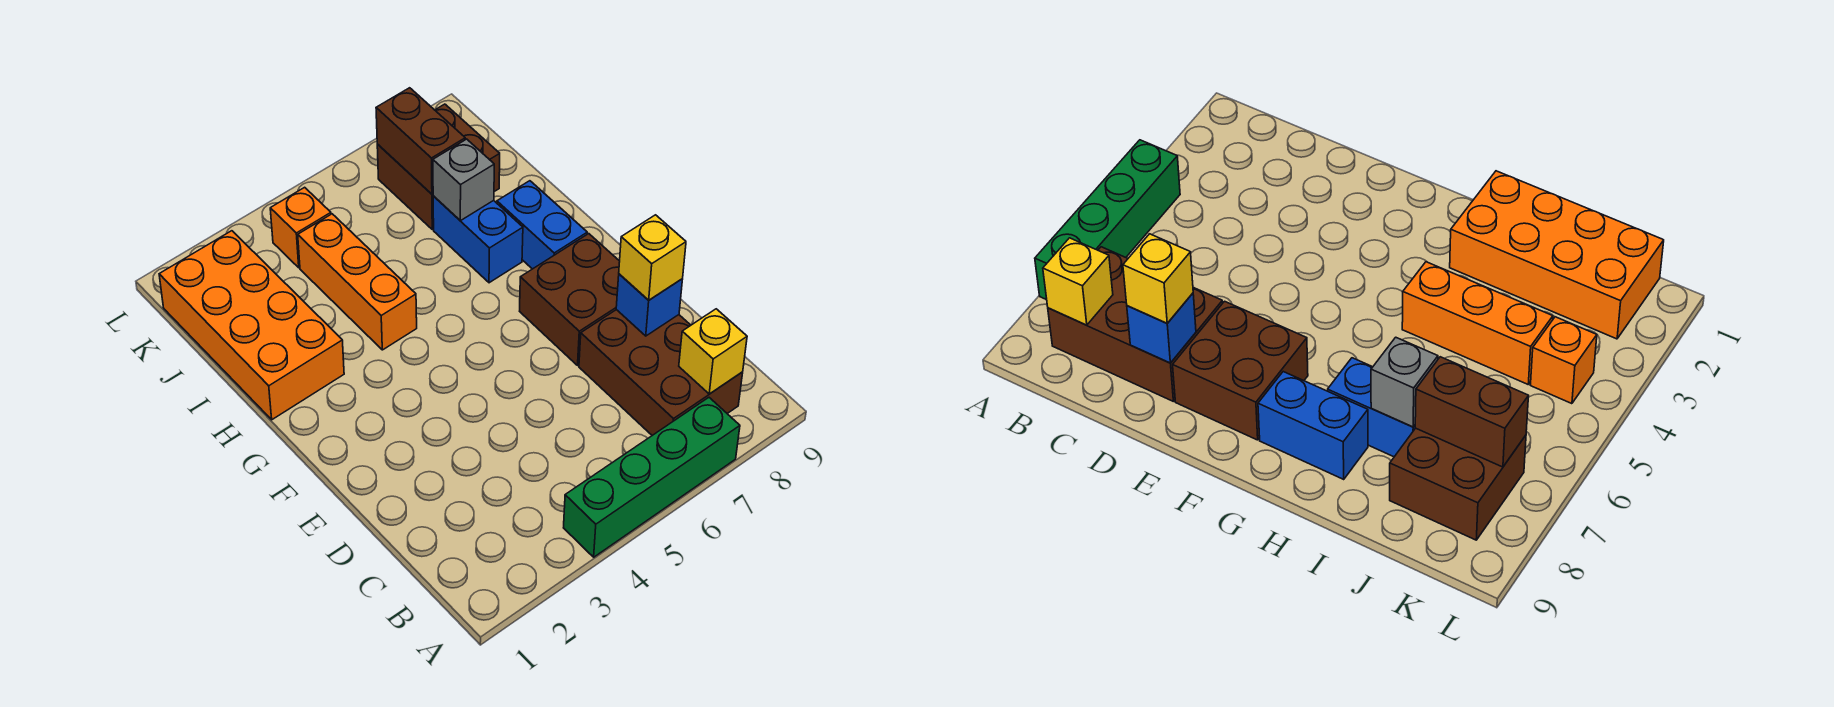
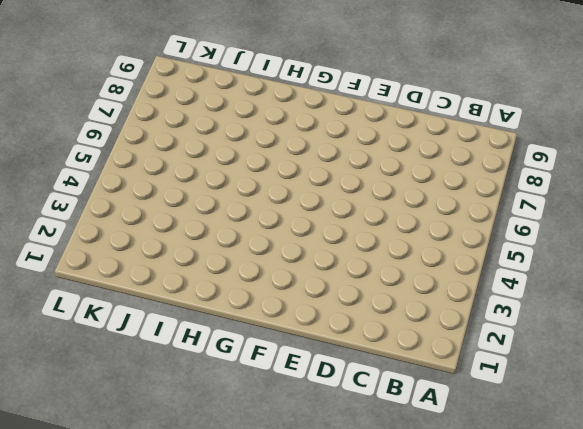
none -> green brick A4:A7 level 1
none -> brown brick B7:D8 level 1
none -> brown brick E7:F8 level 1

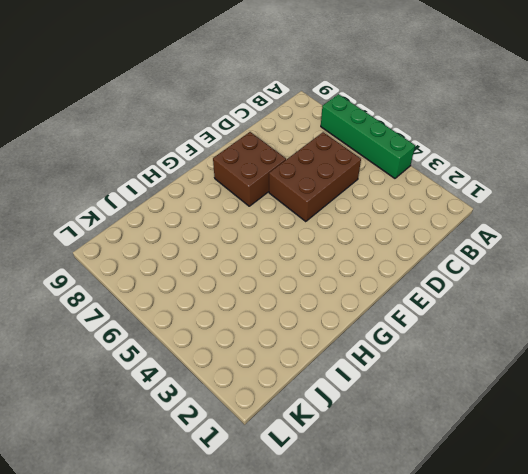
brown brick C5:E6 level 1 -> brown brick B7:D8 level 1
none -> blue brick G8:H8 level 1
none -> orange brick H1:K2 level 1
none -> orange brick H4:J4 level 1

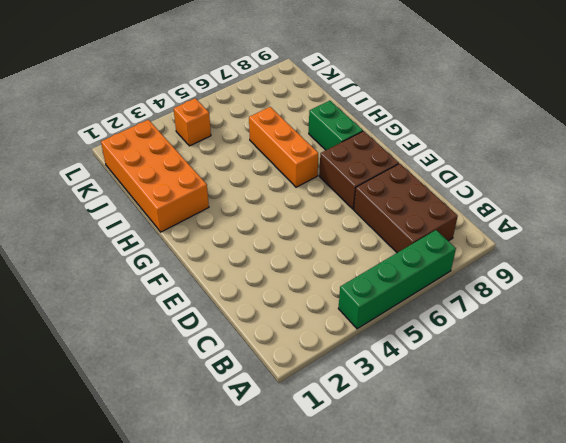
orange brick G6:I6 level 1 -> orange brick H4:J4 level 1
green brick G8:H8 level 1 -> blue brick G8:H8 level 1
none -> blue brick H7:I7 level 1
none -> brown brick J7:K8 level 1
none -> yellow brick B8 level 2

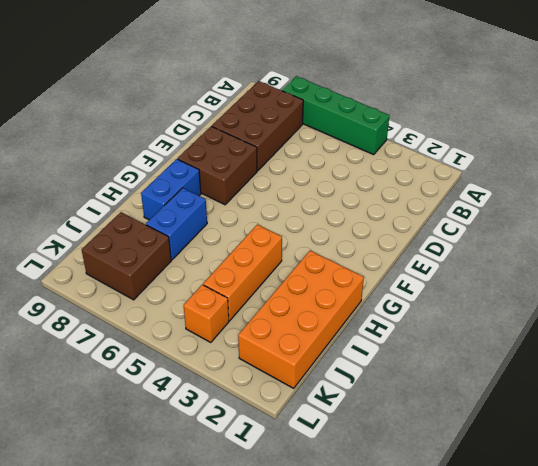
none -> yellow brick B8 level 2
none -> blue brick D8 level 2
none -> grey brick I7 level 2

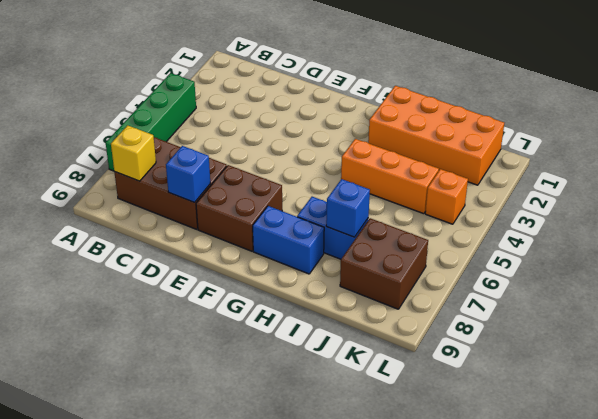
blue brick I7 level 2 -> grey brick I7 level 2
none -> brown brick J7:K7 level 2
none -> yellow brick D8 level 3

